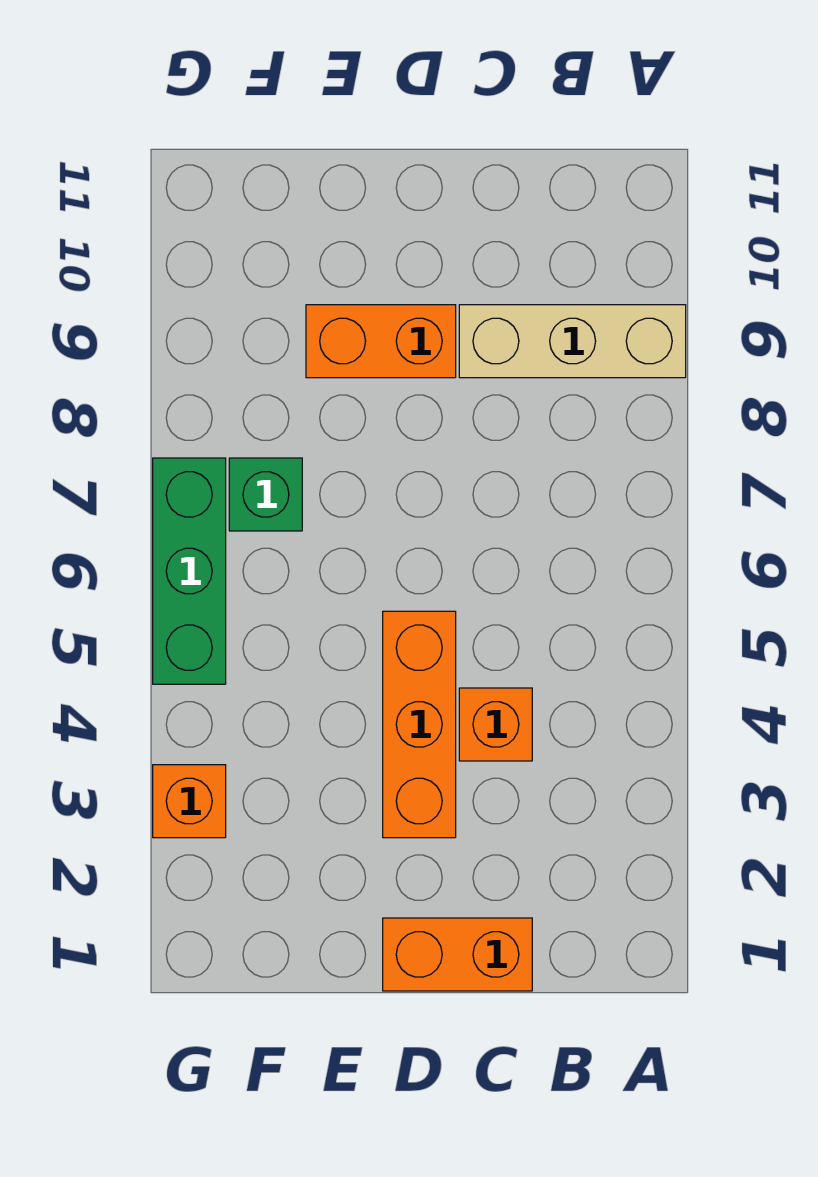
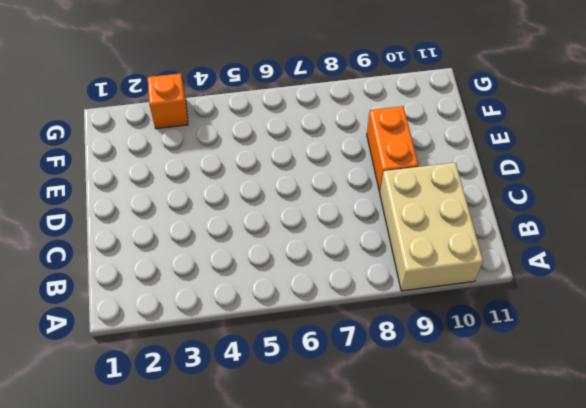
tan brick A9:C10 level 1 -> tan brick A9:C9 level 1
none -> orange brick C1:D1 level 1
none -> orange brick C4 level 1

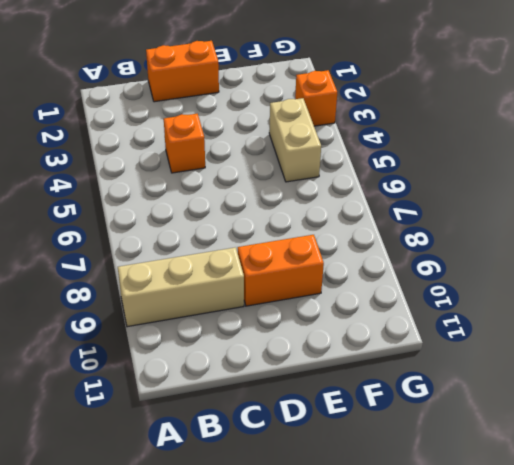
tan brick F4:F5 level 1 -> none
none -> orange brick D3:D5 level 1
none -> green brick F7 level 1

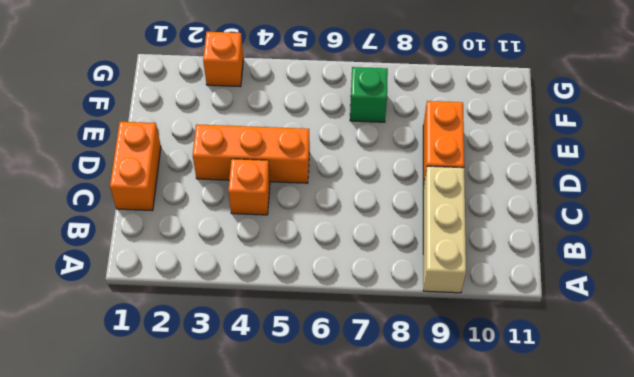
none -> green brick G5:G7 level 1

